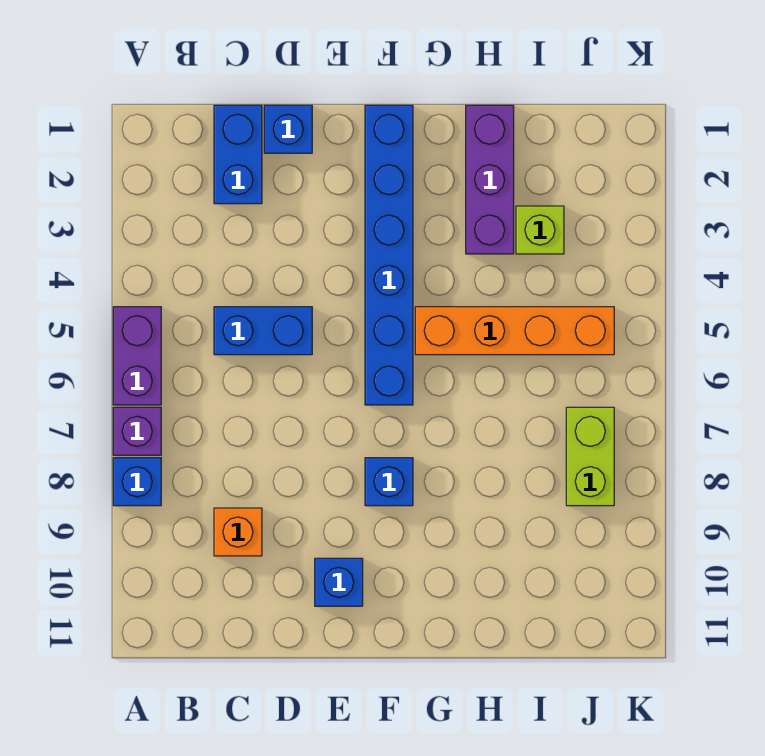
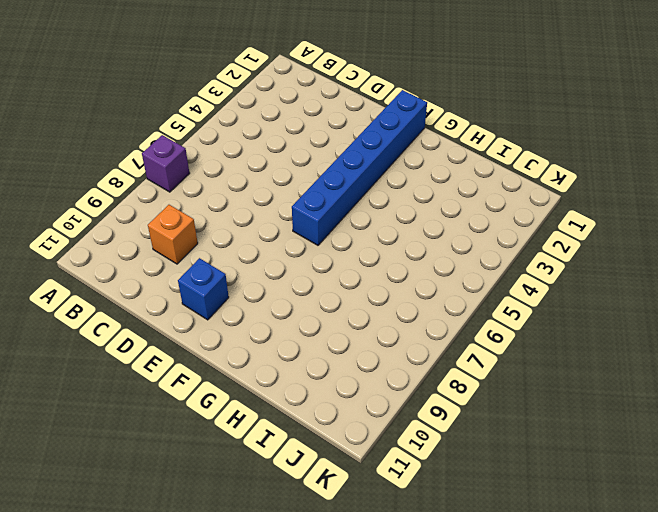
none -> purple brick A5:A6 level 1
none -> blue brick A8 level 1
none -> blue brick C1:C2 level 1

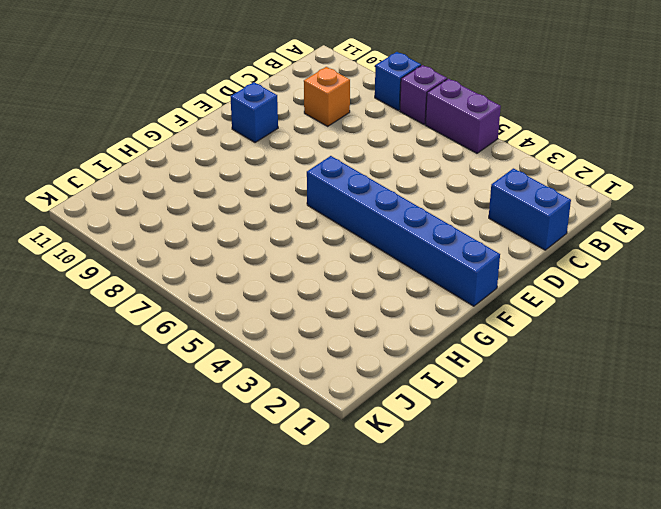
none -> blue brick C5:D5 level 1
none -> blue brick D1 level 1
none -> blue brick F8 level 1

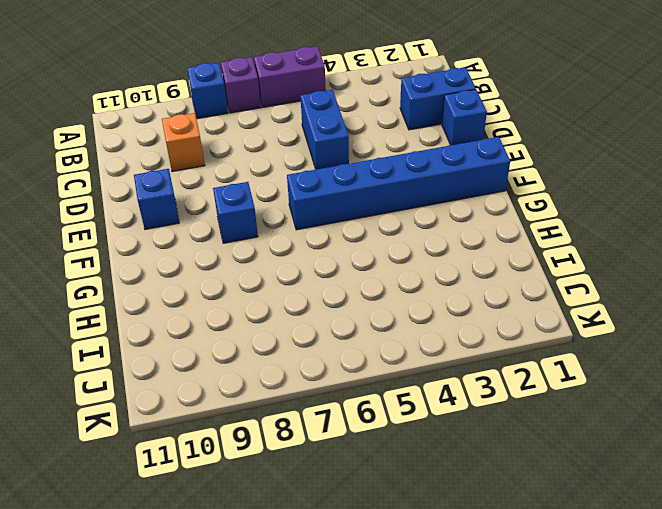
none -> orange brick G5:J5 level 1
none -> purple brick H1:H3 level 1
none -> lime brick I3 level 1

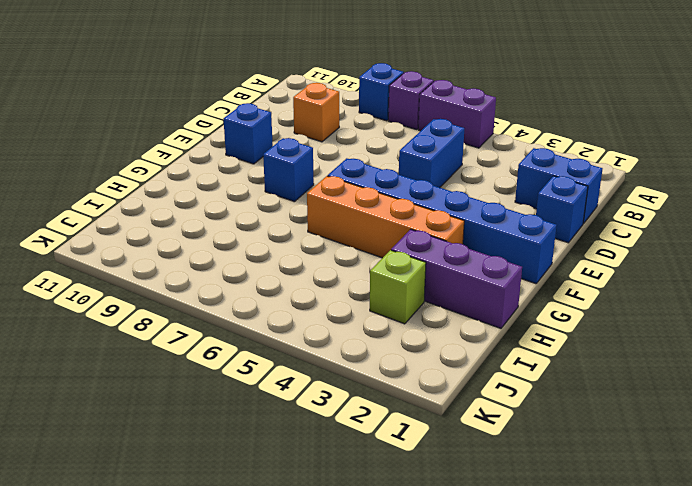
orange brick G3:G6 level 1 -> orange brick G5:J5 level 1
none -> lime brick J7:J8 level 1

